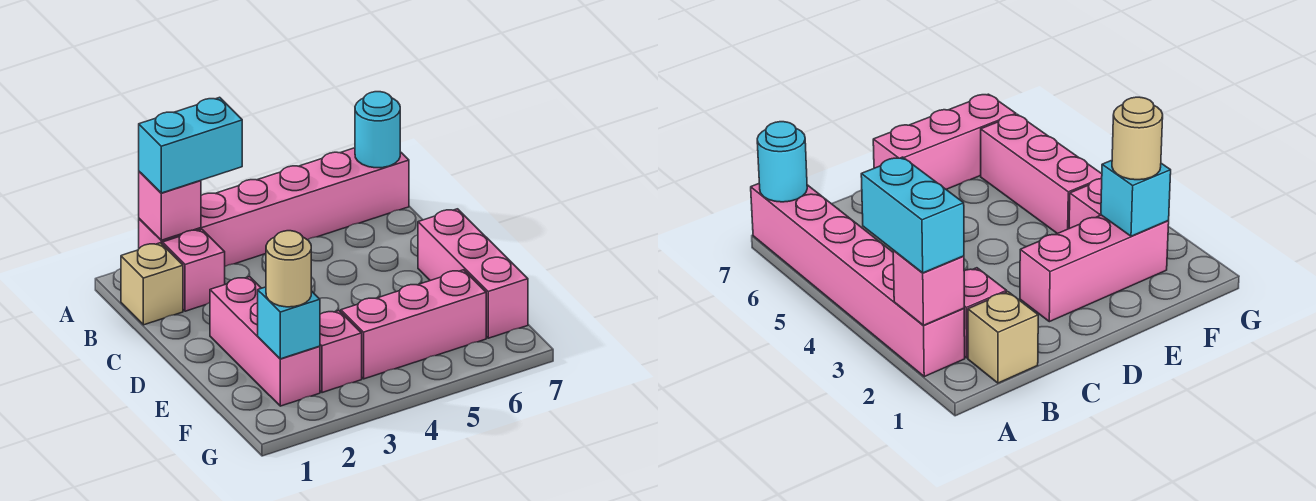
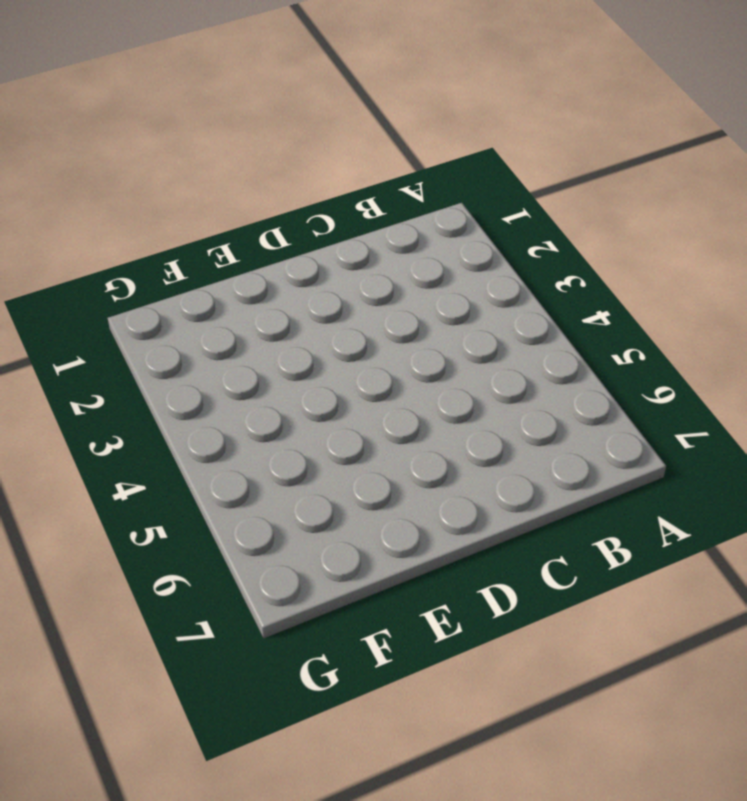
none -> pink brick A2:A7 level 1
none -> tan brick B1 level 1
none -> pink brick B2 level 1

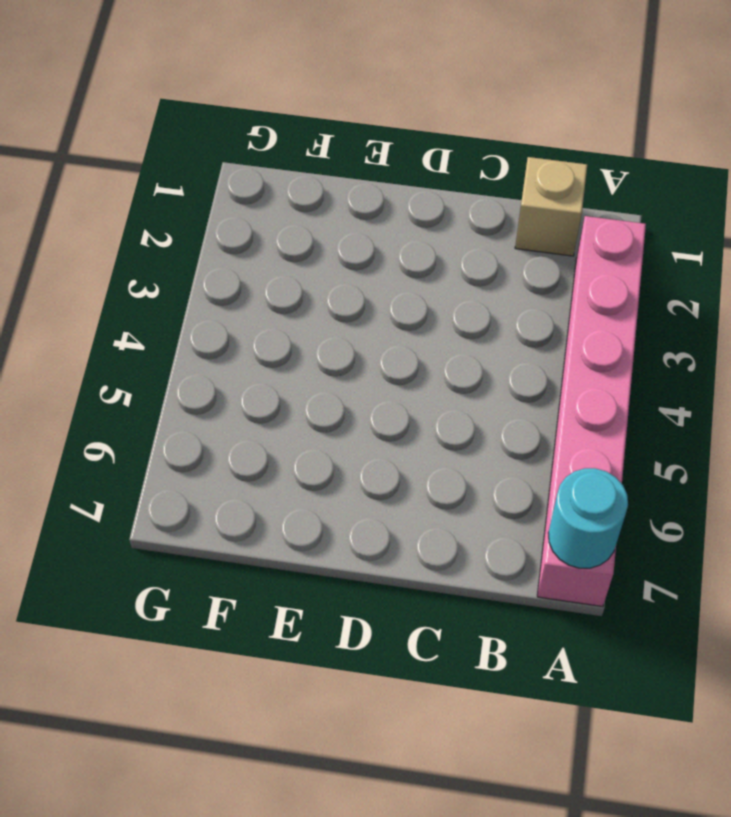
none -> pink brick B2 level 1
none -> pink brick D2:F2 level 1
none -> pink brick D7:F7 level 1

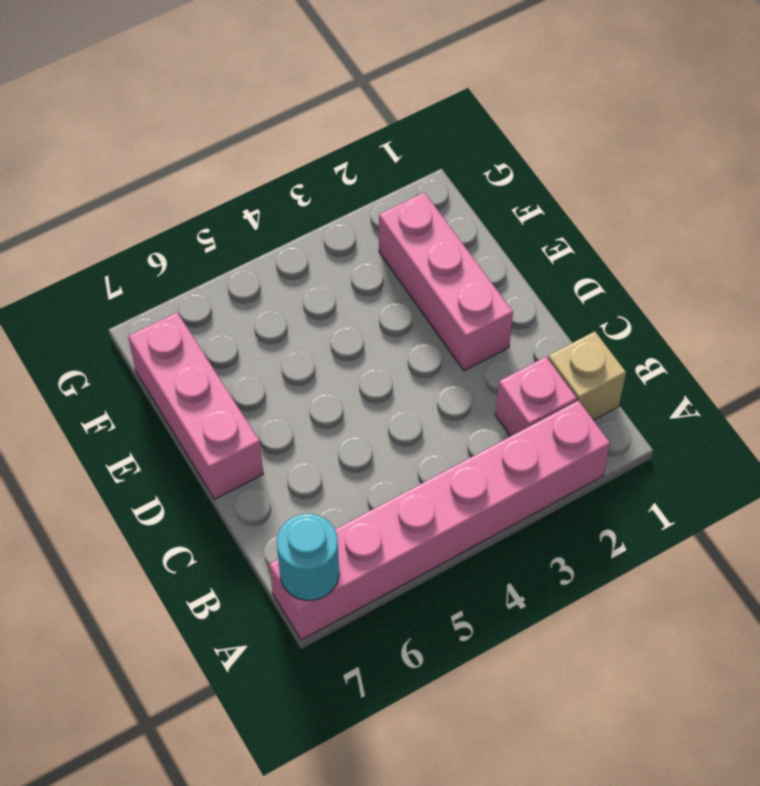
none -> pink brick F3 level 1
none -> pink brick F4:F6 level 1
none -> pink brick A2 level 2

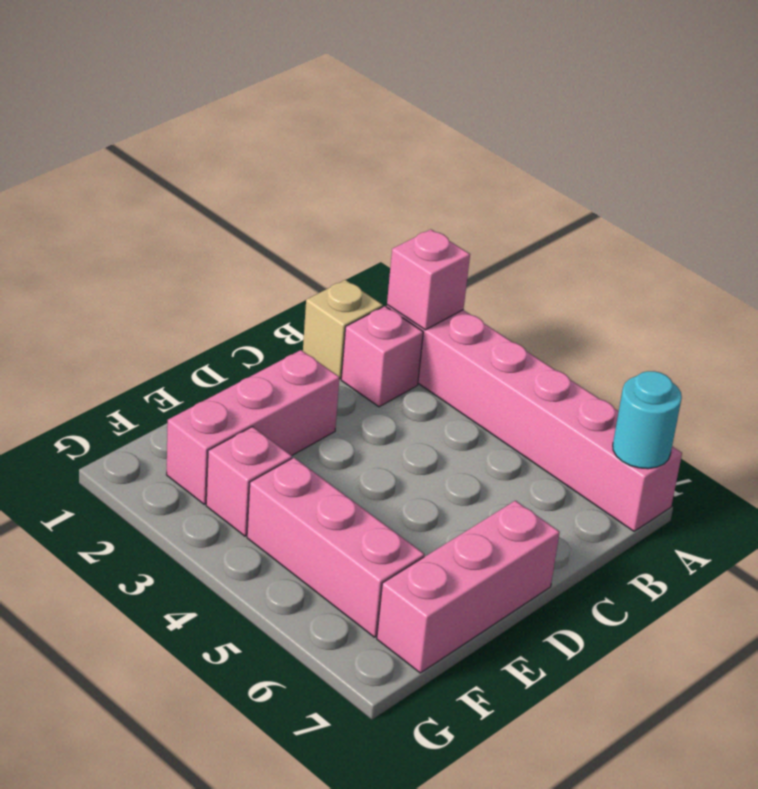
none -> cyan brick F2 level 2
none -> cyan brick A2:A3 level 3
none -> tan round brick F2 level 3

